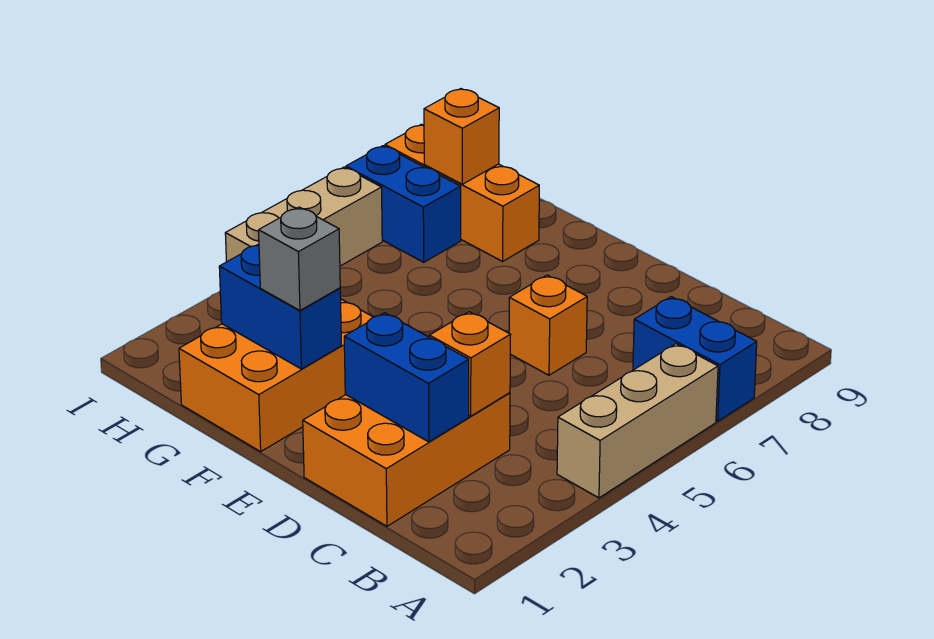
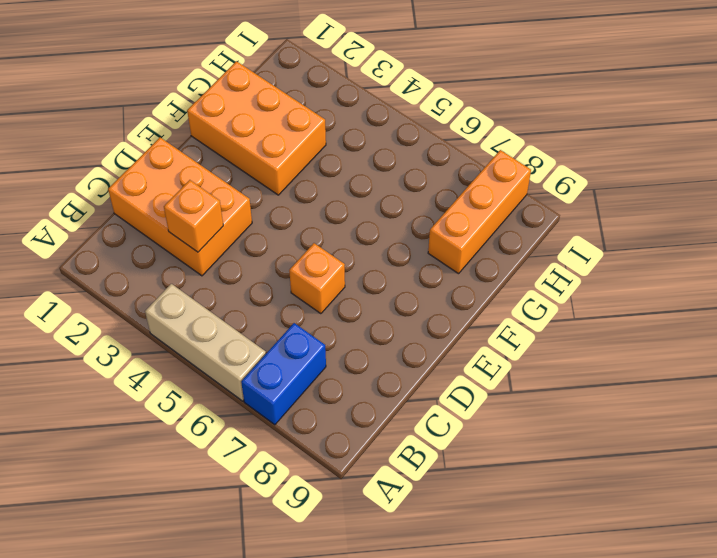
none -> blue brick H7:I7 level 1
none -> tan brick I4:I6 level 1
none -> blue brick C2:D2 level 2

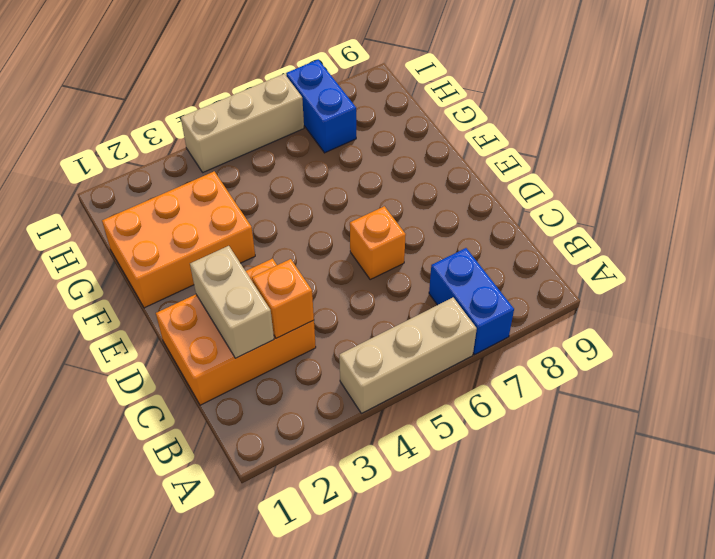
tan brick C2:D2 level 2 -> blue brick C2:D2 level 2
none -> orange brick G8:I8 level 1
none -> blue brick F2:G2 level 2
none -> orange brick H8 level 2

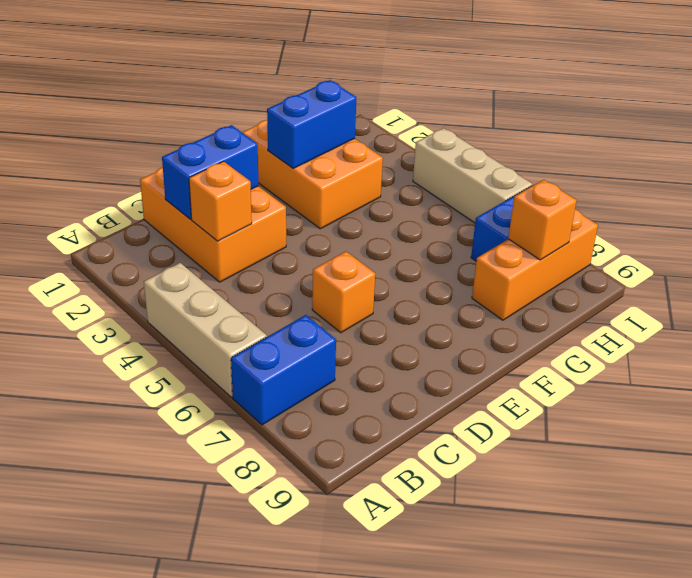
none -> grey brick F2 level 3

